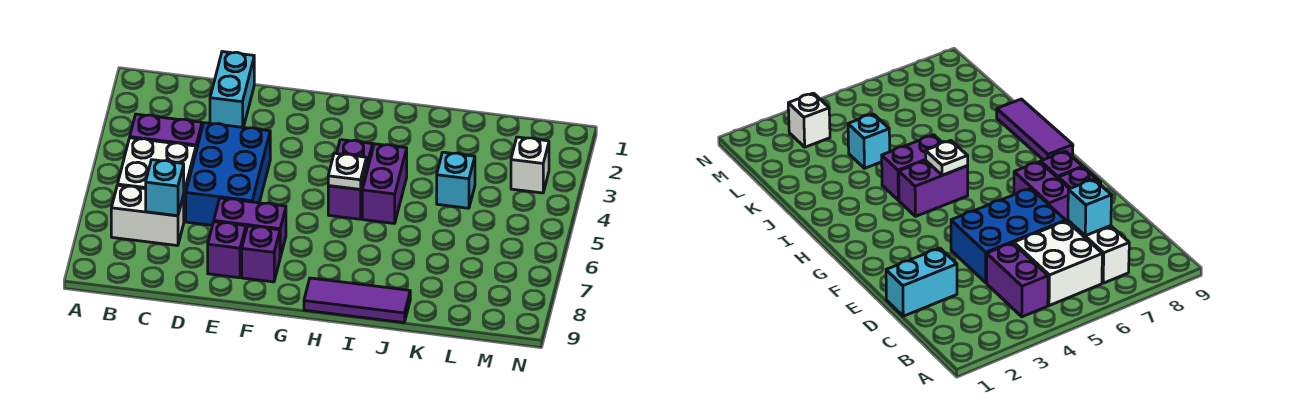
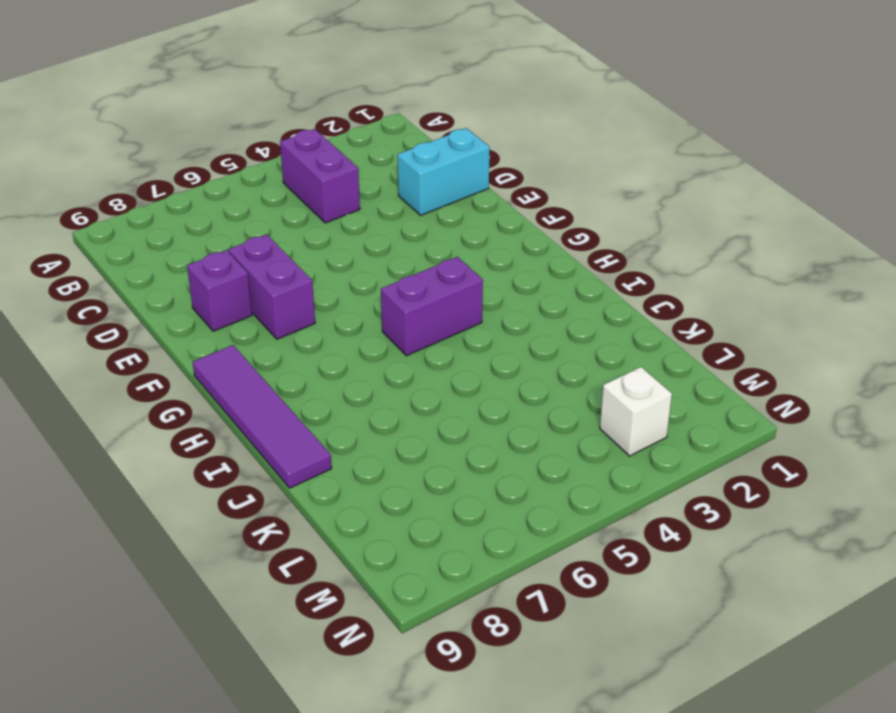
purple tile G9:J9 level 1 -> purple tile H9:J9 level 1
none -> white brick B5:C6 level 1
none -> white brick B7:C7 level 1
none -> blue brick D4:E6 level 1

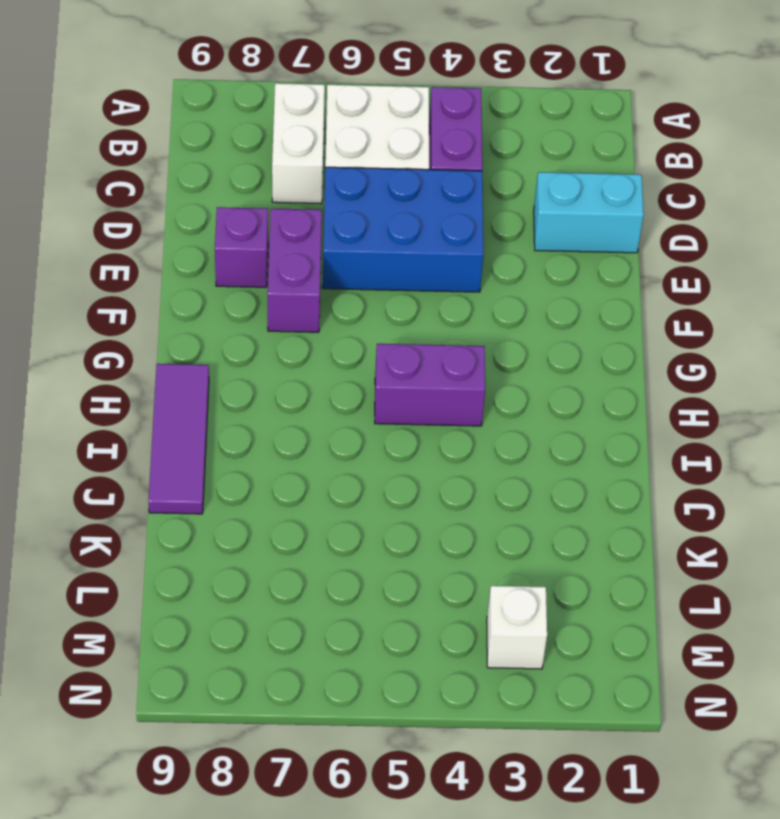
none -> purple brick F8 level 1
none -> purple brick I4:I5 level 1
none -> cyan brick K4 level 1

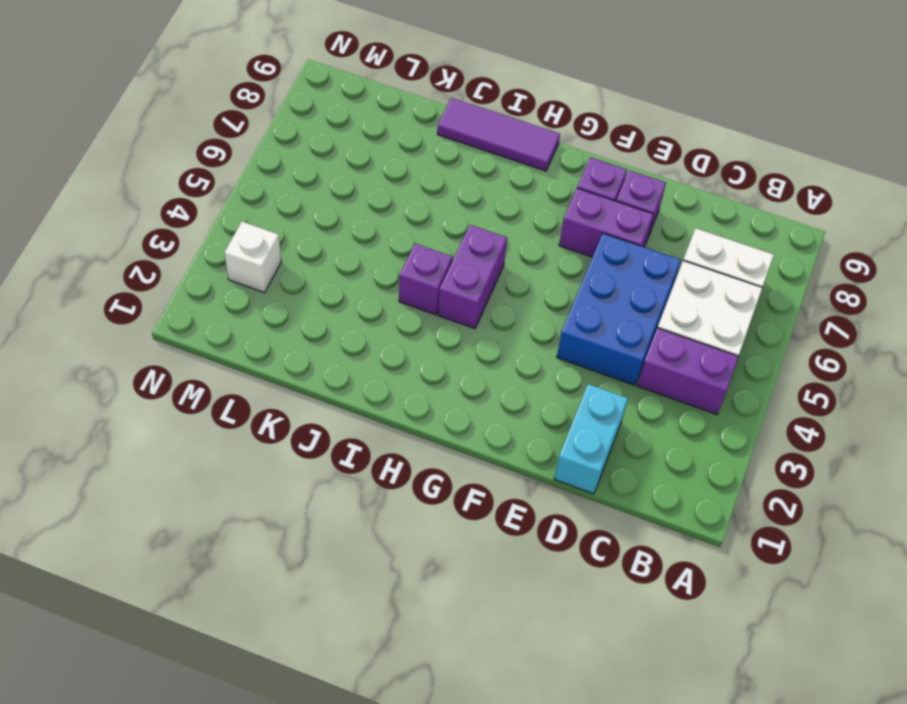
purple brick I4 level 1 -> purple brick I4:I5 level 1
none -> cyan brick K4 level 1
none -> cyan brick C7 level 2
none -> white plate H5 level 2

